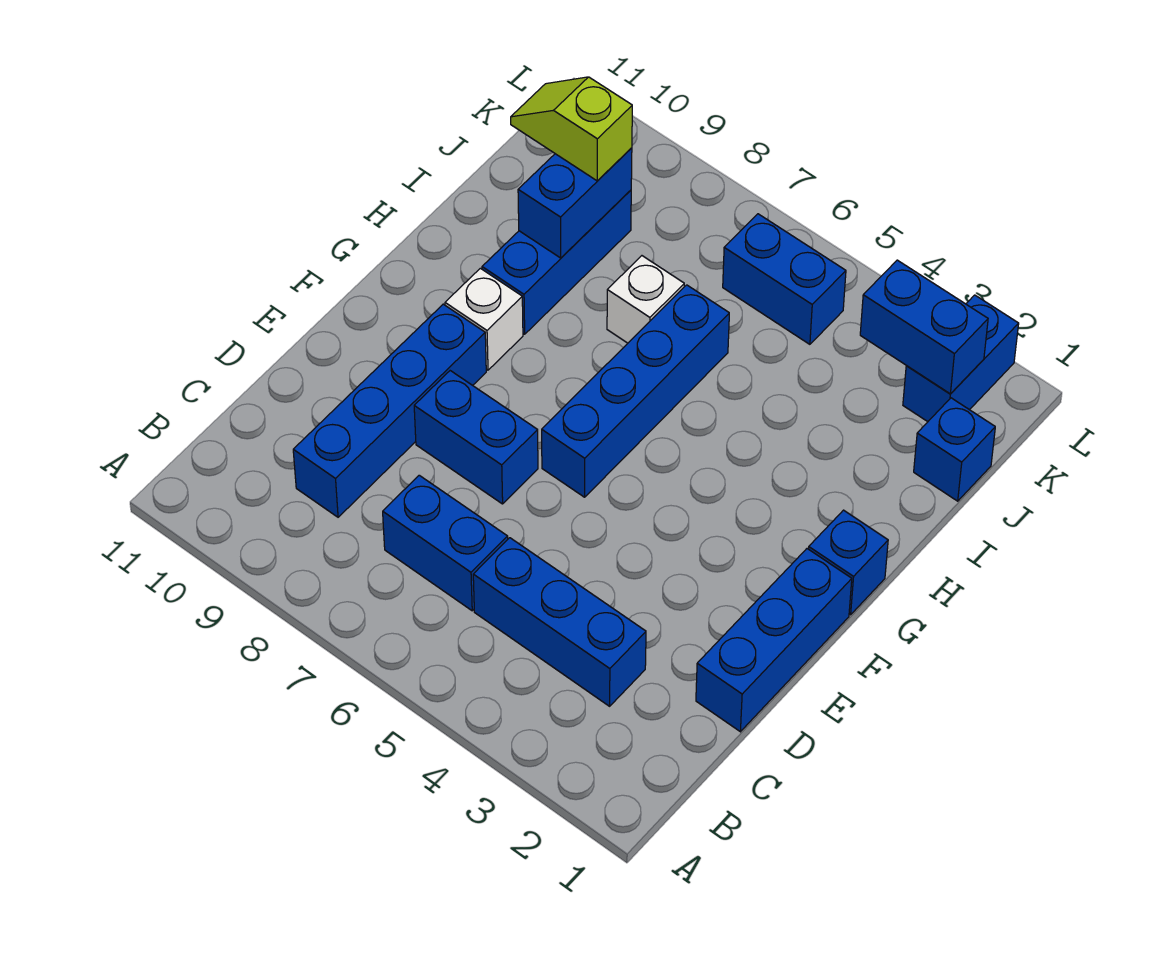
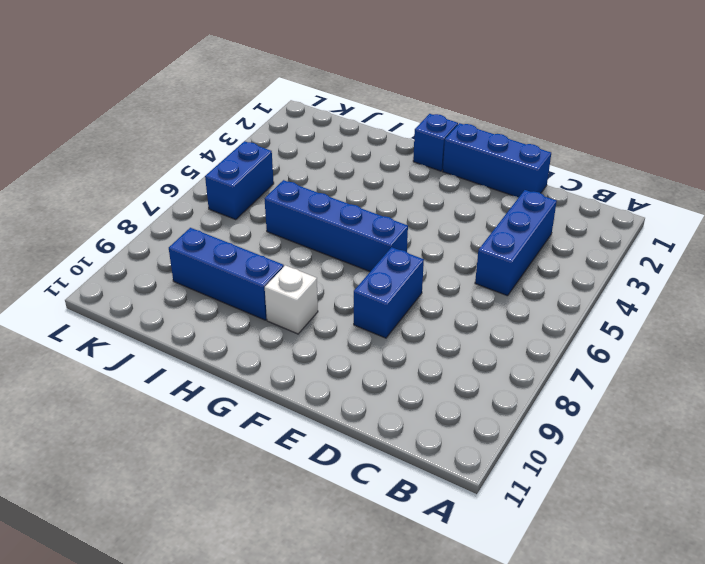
none -> blue brick C6:C7 level 1
none -> blue brick C9:F9 level 1
none -> white brick I7 level 1

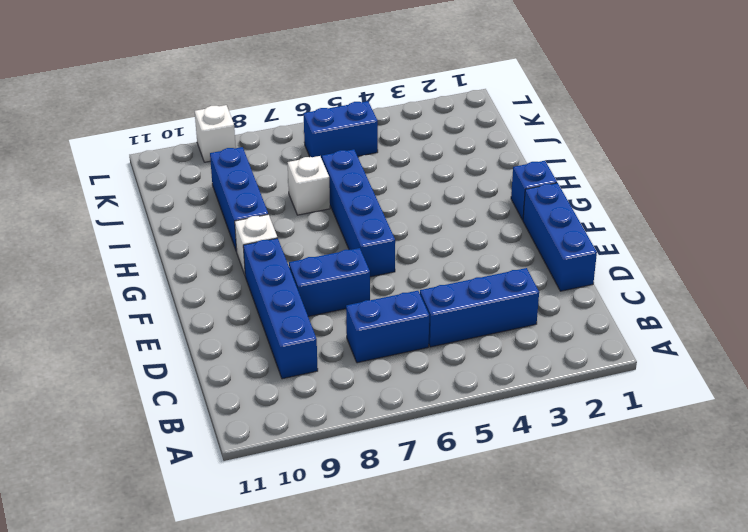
white brick L9 level 1 -> none
none -> blue brick J1 level 1
none -> blue brick K2:L2 level 1
none -> blue brick I9:J9 level 2

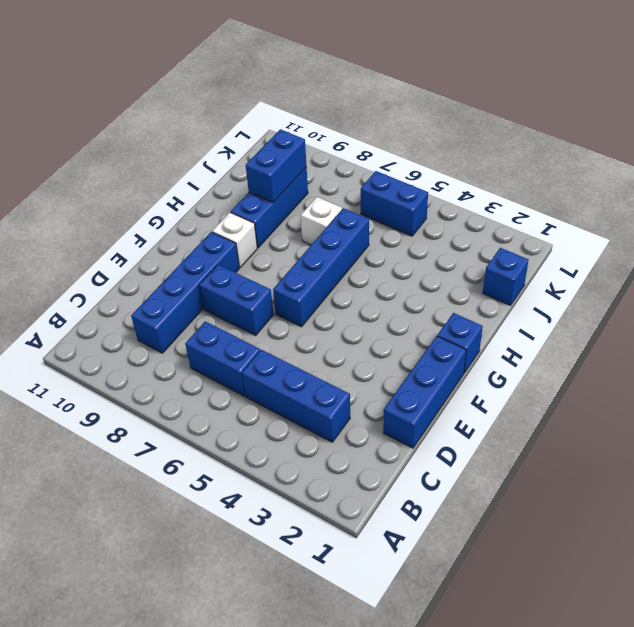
none -> blue brick K2:L2 level 1
none -> blue brick K2:K3 level 2
none -> lime slope J9:J10 level 3 top 9

